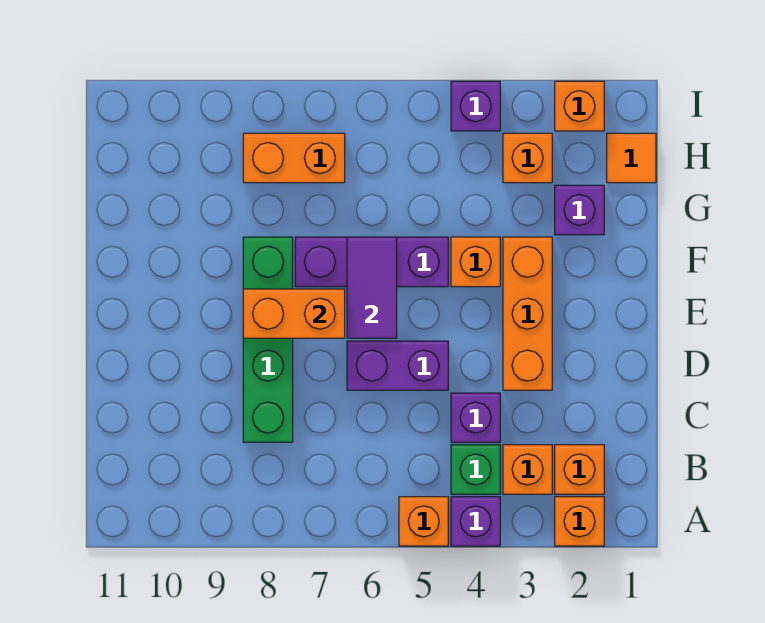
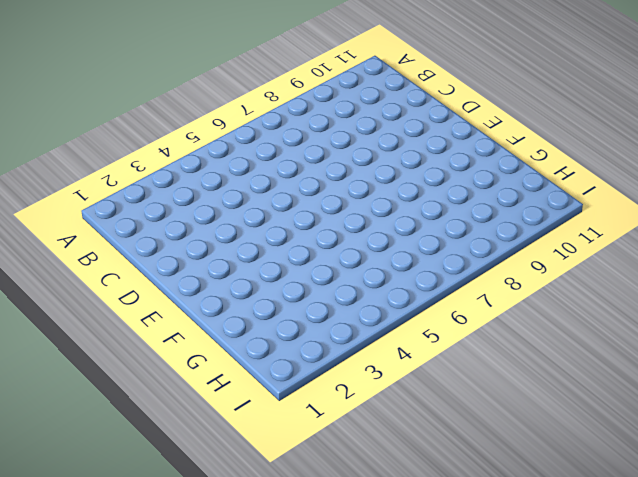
none -> orange brick A2 level 1
none -> purple brick A4 level 1
none -> orange brick A5 level 1

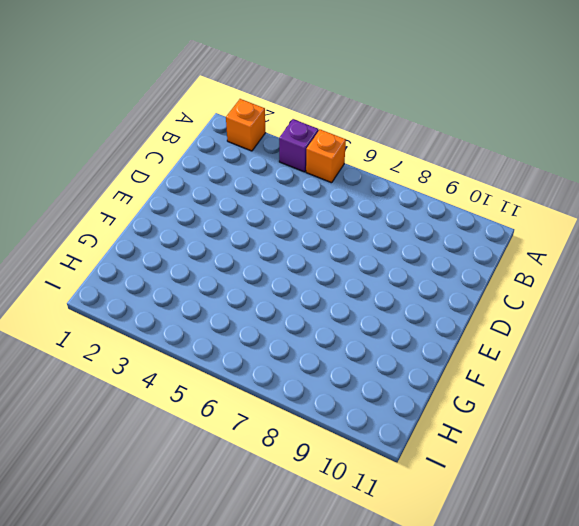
none -> orange brick B2 level 1
none -> orange brick B3 level 1
none -> green brick B4 level 1

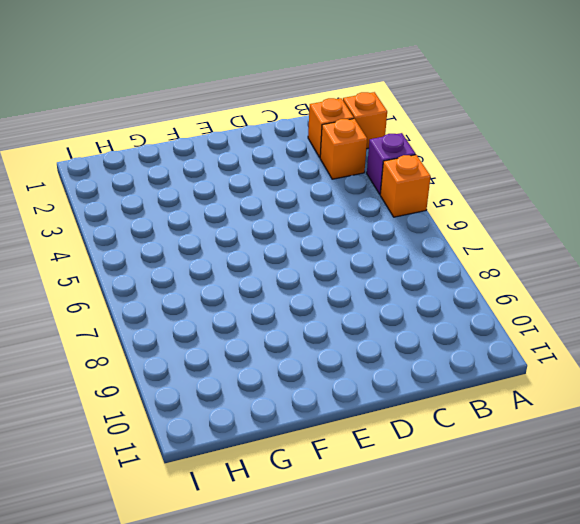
none -> green brick B4 level 1
none -> purple brick C4 level 1
none -> green brick C8:F8 level 1

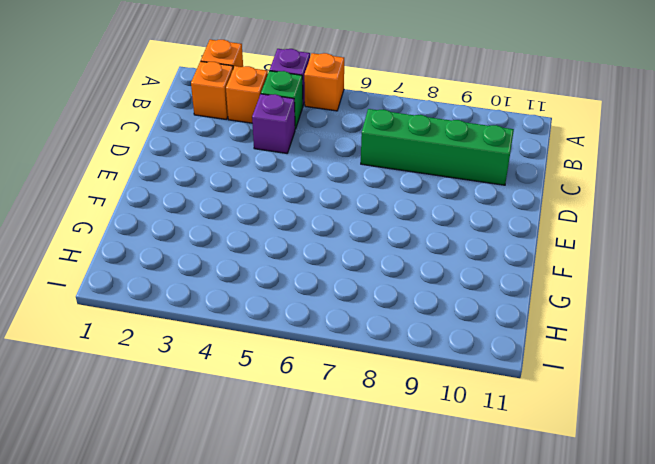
green brick C7:C10 level 1 -> green brick C8:F8 level 1
none -> orange brick D3:F3 level 1
none -> purple brick D5:D6 level 1
none -> orange brick F4 level 1

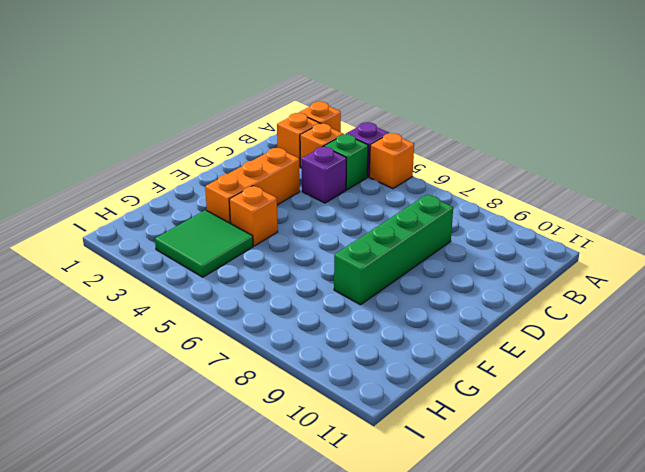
green tile G3:H4 level 1 -> orange brick H3 level 1
none -> purple brick D5:D6 level 1
none -> purple brick F5:F7 level 1
none -> purple brick G2 level 1

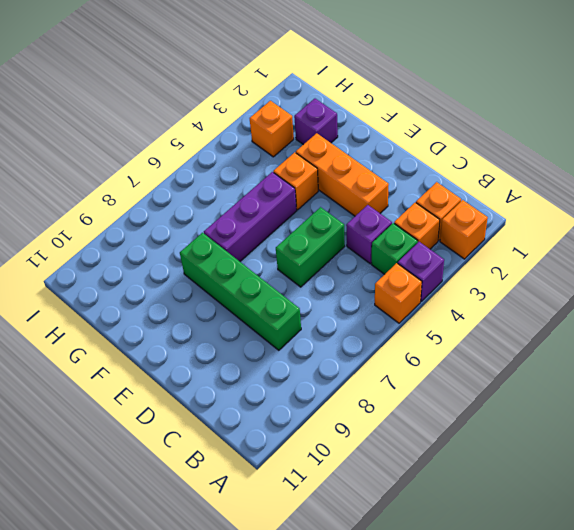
green brick D5:D6 level 1 -> purple brick D5:D6 level 1
none -> orange tile H1 level 1
none -> orange brick H7:H8 level 1
none -> orange brick I2 level 1

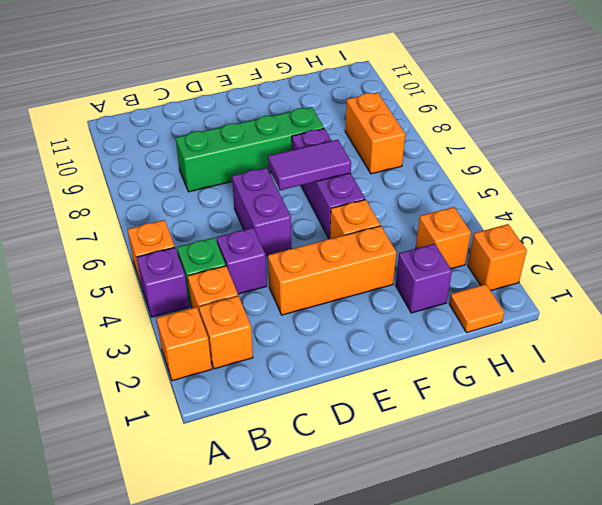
none -> purple brick I4 level 1
none -> orange brick E7:E8 level 2

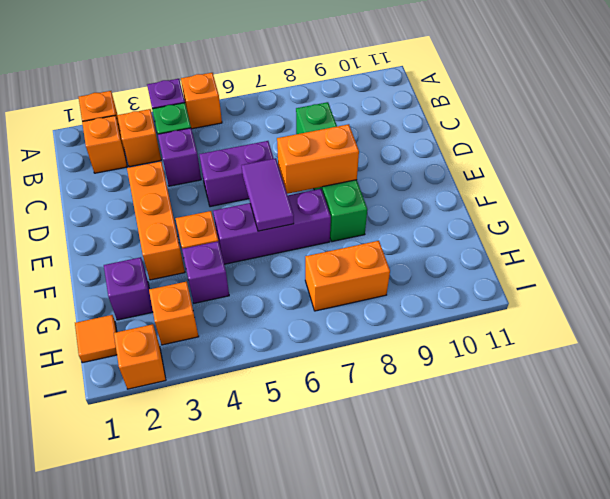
purple brick G4 level 1 -> purple brick I4 level 1

